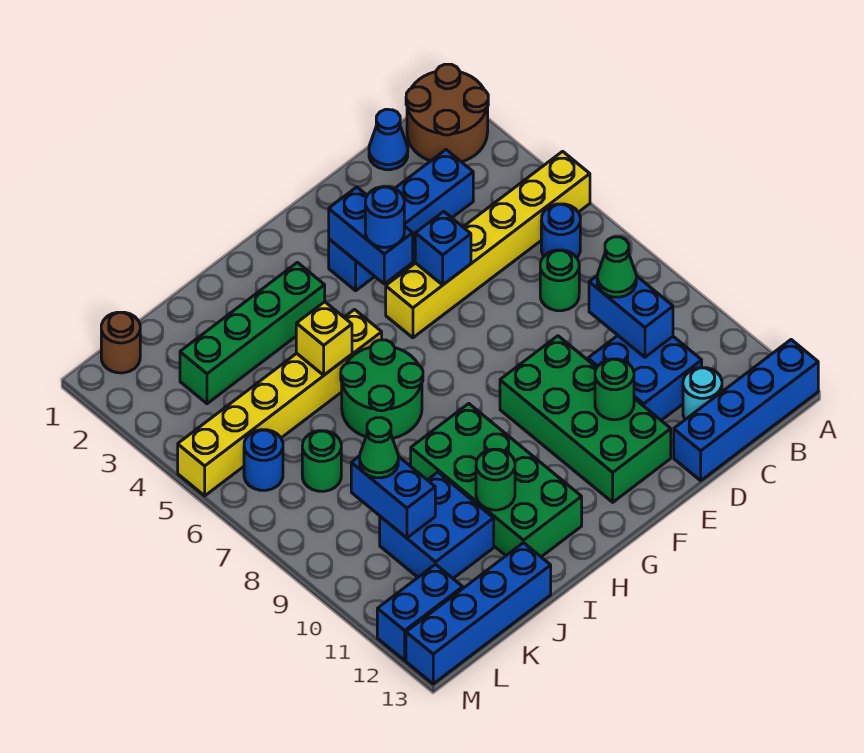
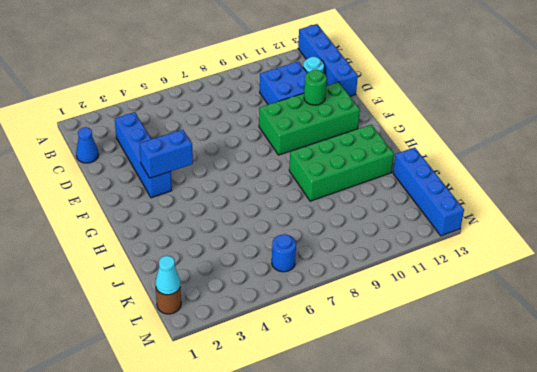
cyan cone L1 level 2 -> none
none -> brown round brick A1:B2 level 1
none -> yellow brick A5:F5 level 1
none -> blue round brick B6 level 1
none -> green round brick C7 level 1

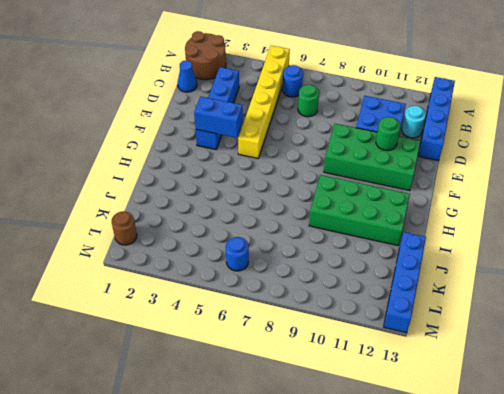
none -> green brick H3:K3 level 1
none -> yellow brick H5:M5 level 1
none -> green round brick H6:I7 level 1
none -> blue brick J10:K11 level 1

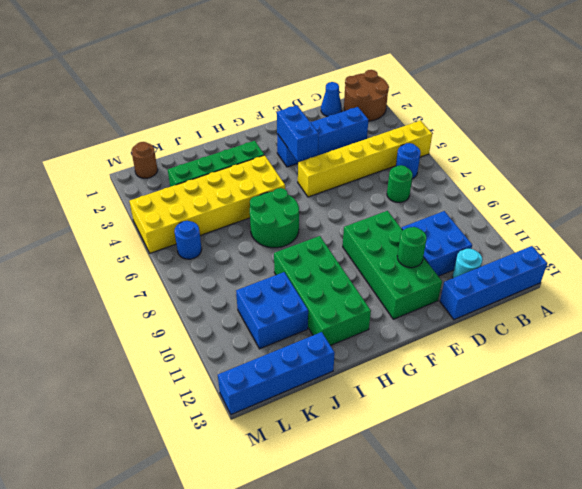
yellow brick H4:M5 level 1 -> yellow brick H5:M5 level 1
none -> green round brick K7 level 1
none -> blue brick L12:M12 level 1
none -> blue brick C9:C10 level 2
none -> blue brick E5 level 2

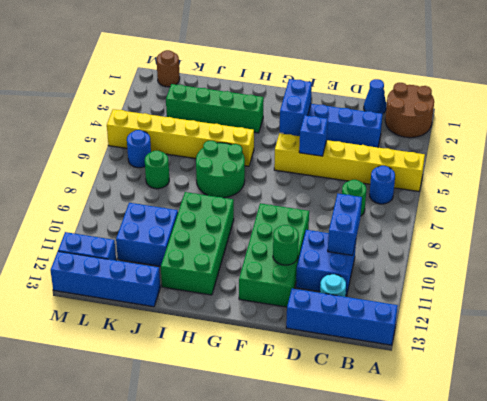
none -> yellow brick I5 level 2
none -> green round brick I11 level 2
none -> blue brick K9:K10 level 2
none -> green cone C9 level 3

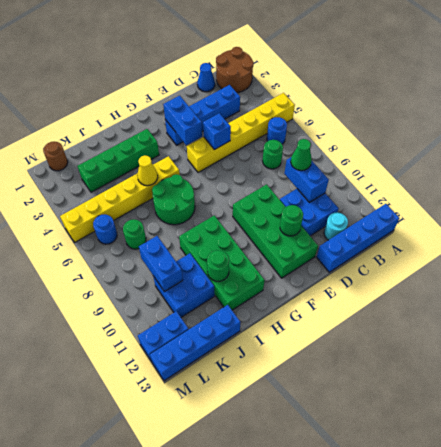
yellow cone I5 level 2 -> yellow brick I5 level 2
none -> blue round brick F4 level 3
none -> green cone K9 level 3

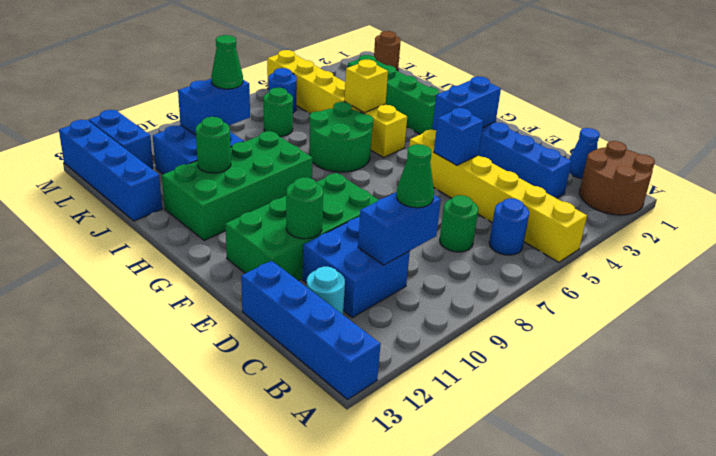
none -> blue round brick F4 level 3

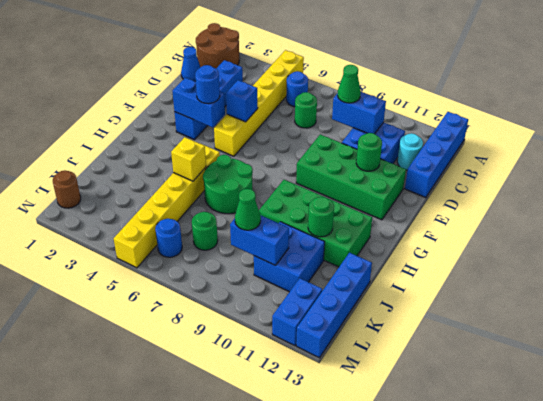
none -> green brick H3:K3 level 1

